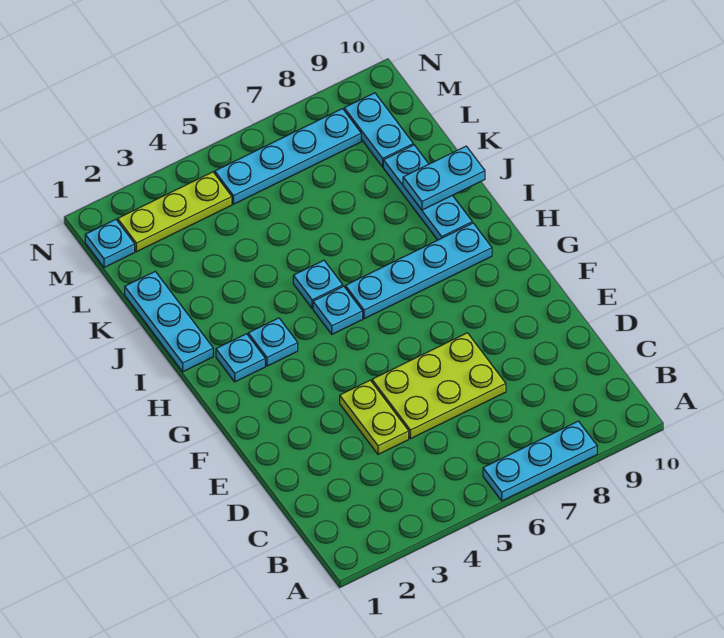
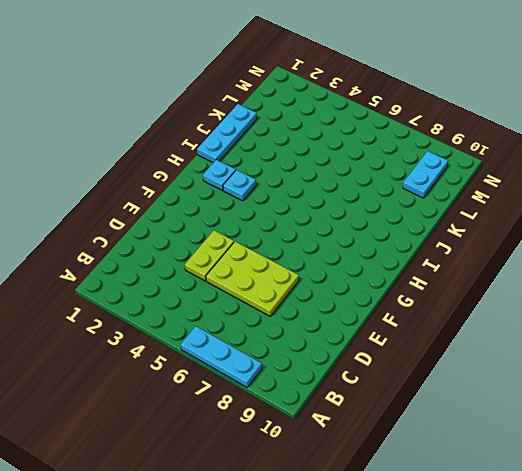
none -> cyan plate H5 level 1
none -> cyan plate H6:H9 level 1
none -> cyan plate I5 level 1

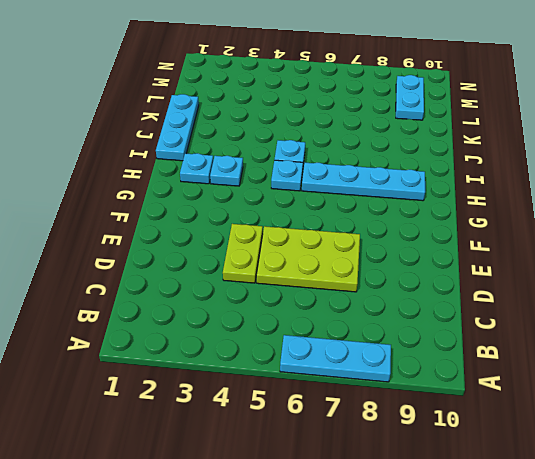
none -> cyan plate I9:K9 level 1
none -> cyan plate M1 level 1
none -> lime plate M2:M4 level 1

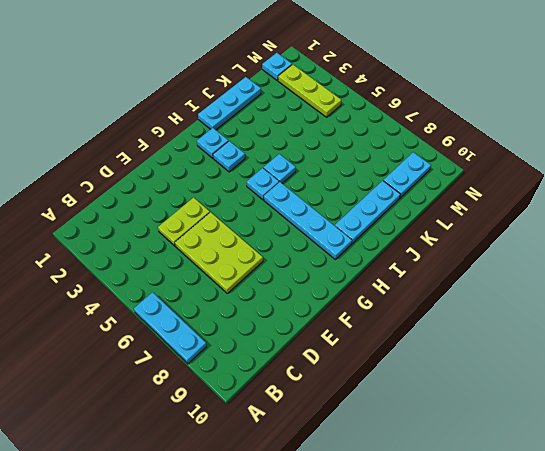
none -> cyan plate M5:M8 level 1
none -> cyan plate J9:J10 level 2

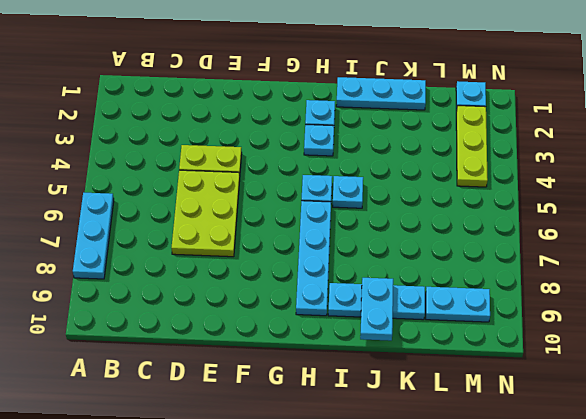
none -> cyan plate M5:M8 level 1

